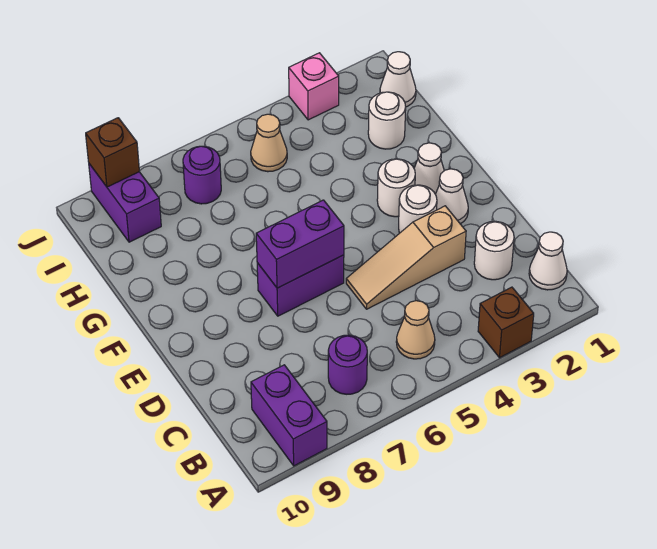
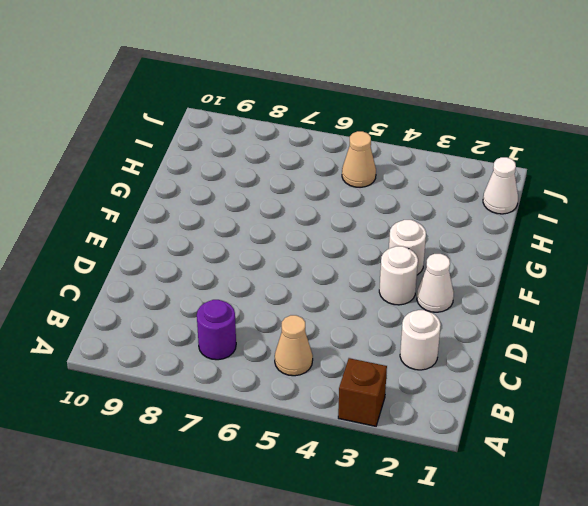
none -> purple brick A9:B9 level 1
none -> white cone B1 level 1
none -> tan slope D3:D5 level 1 top 3

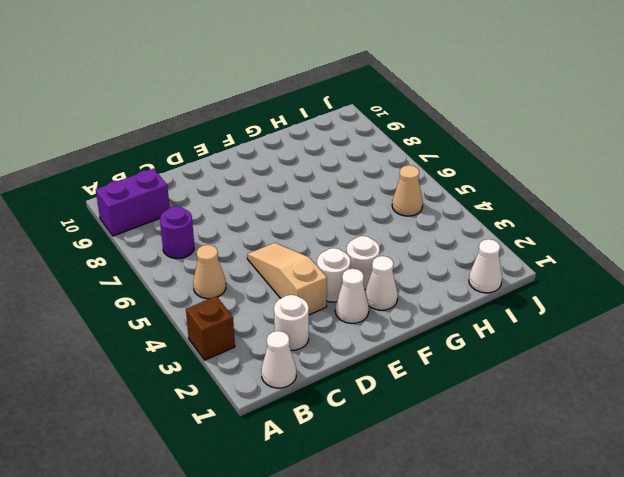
none -> purple brick E6:E7 level 1
none -> white round brick H2 level 1
none -> purple round brick I7 level 1

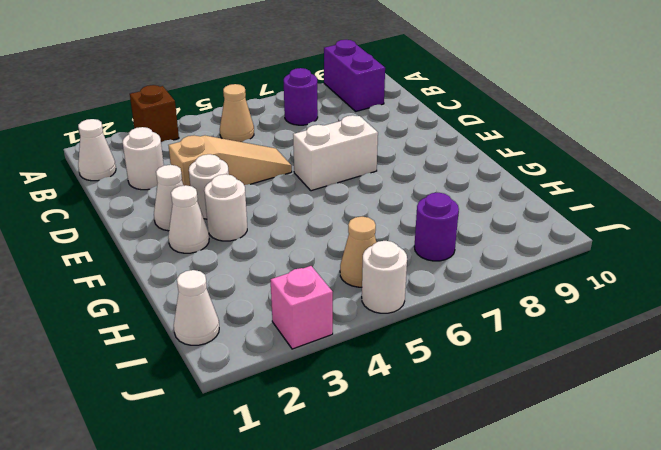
white brick E6:E7 level 1 -> purple brick E6:E7 level 1
white round brick J5 level 1 -> white round brick H2 level 1
none -> purple brick I9:J9 level 1
none -> purple brick E6:E7 level 2
none -> brown brick J9 level 2

